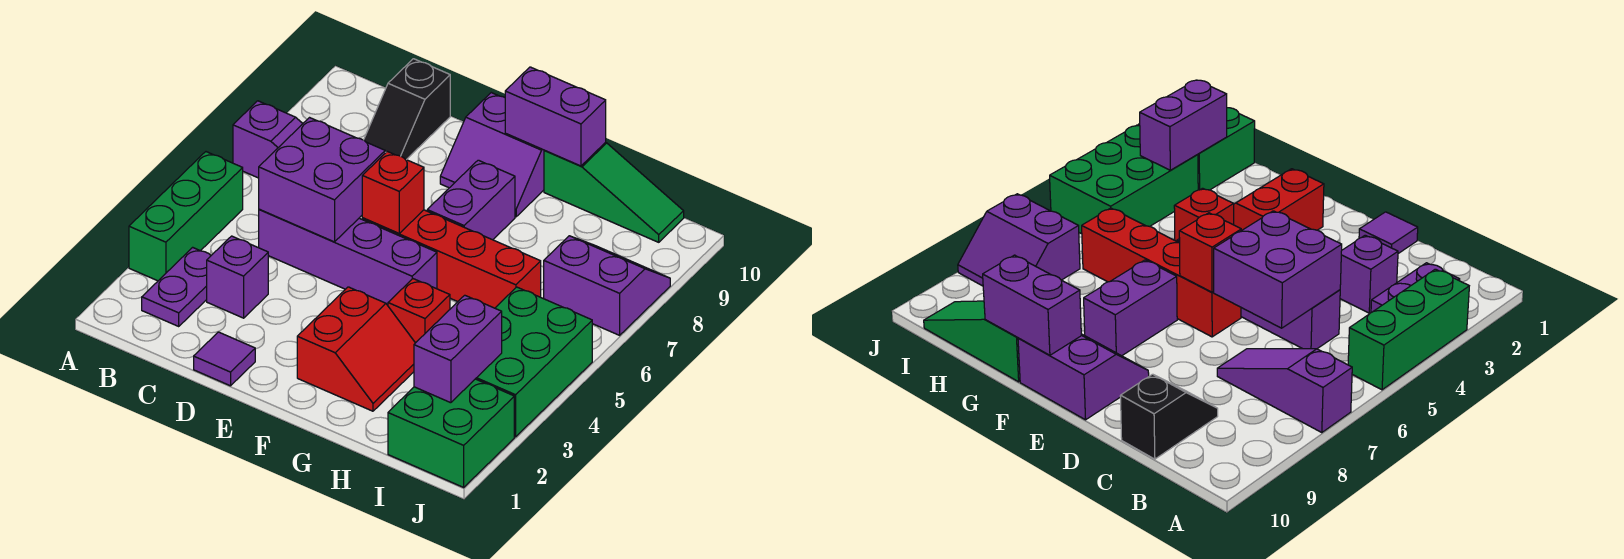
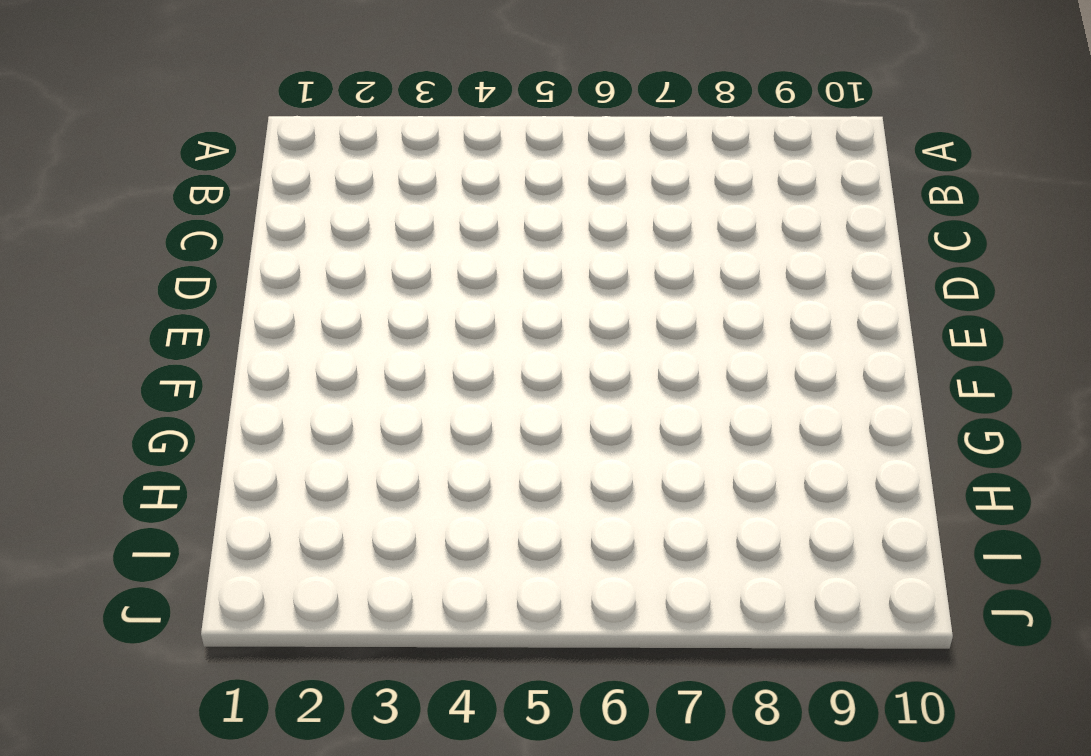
none -> green brick A3:A5 level 1
none -> purple slope A7:C7 level 1 top A
none -> purple plate B2:B3 level 1

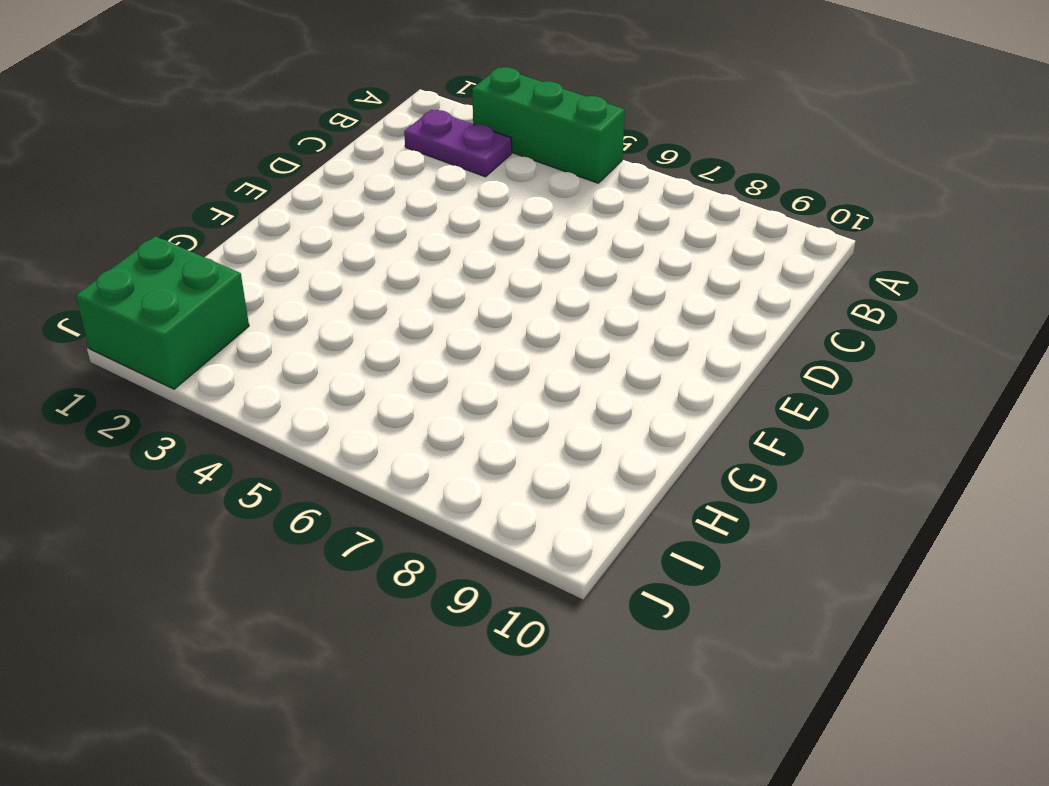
none -> purple slope A7:C7 level 1 top A
none -> purple brick C3 level 1
none -> purple brick C5:F5 level 1

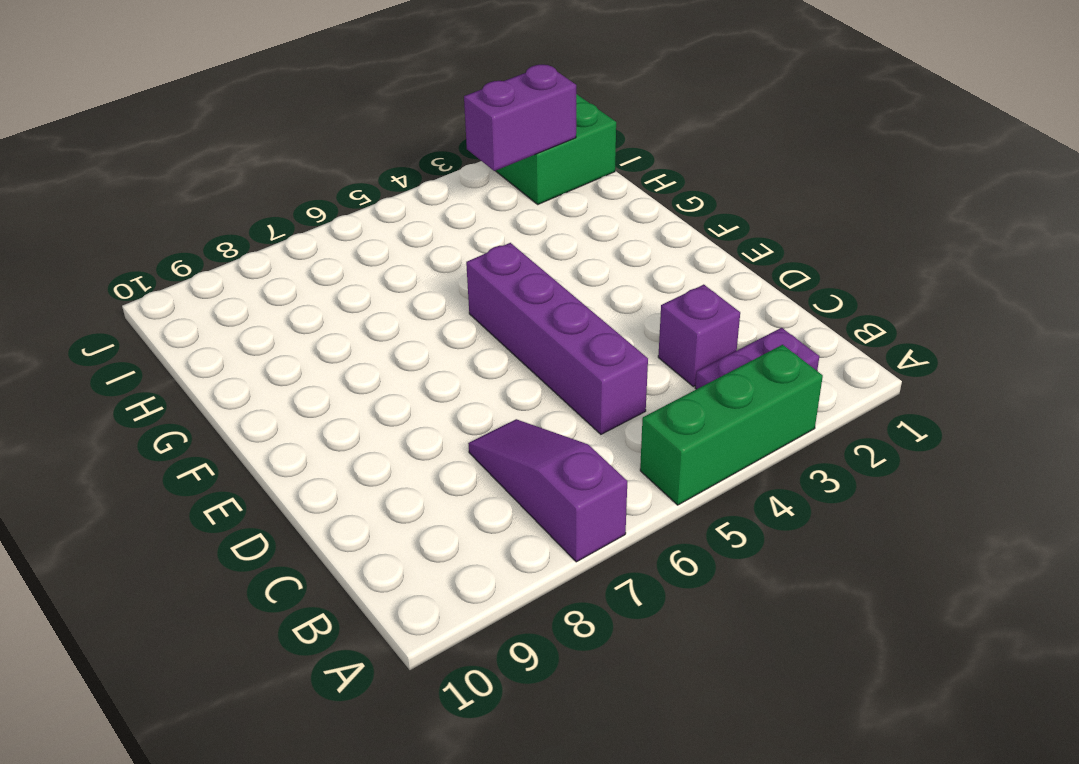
none -> black slope C9:C10 level 1 top 10
none -> purple tile D1 level 1
none -> red brick E6:H6 level 1

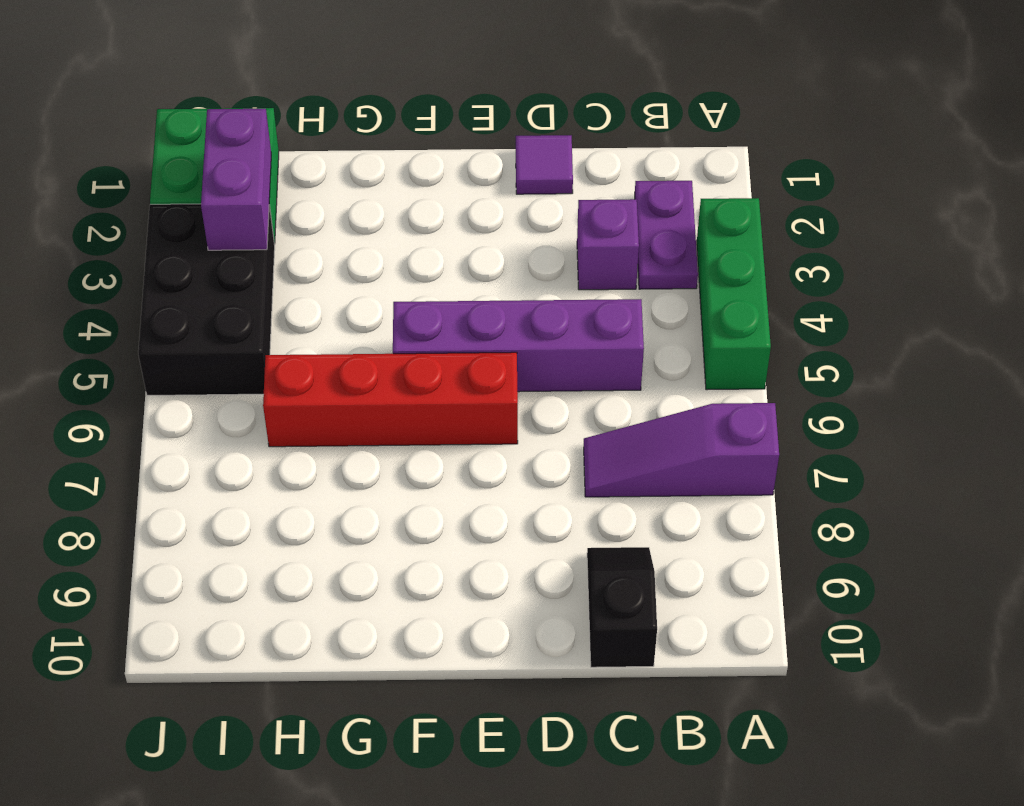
black brick I3:J5 level 1 -> green brick I3:J5 level 1
none -> purple slope E9:F10 level 1 top 10
none -> red slope F2:G3 level 1 top F
none -> purple brick F7:F8 level 1

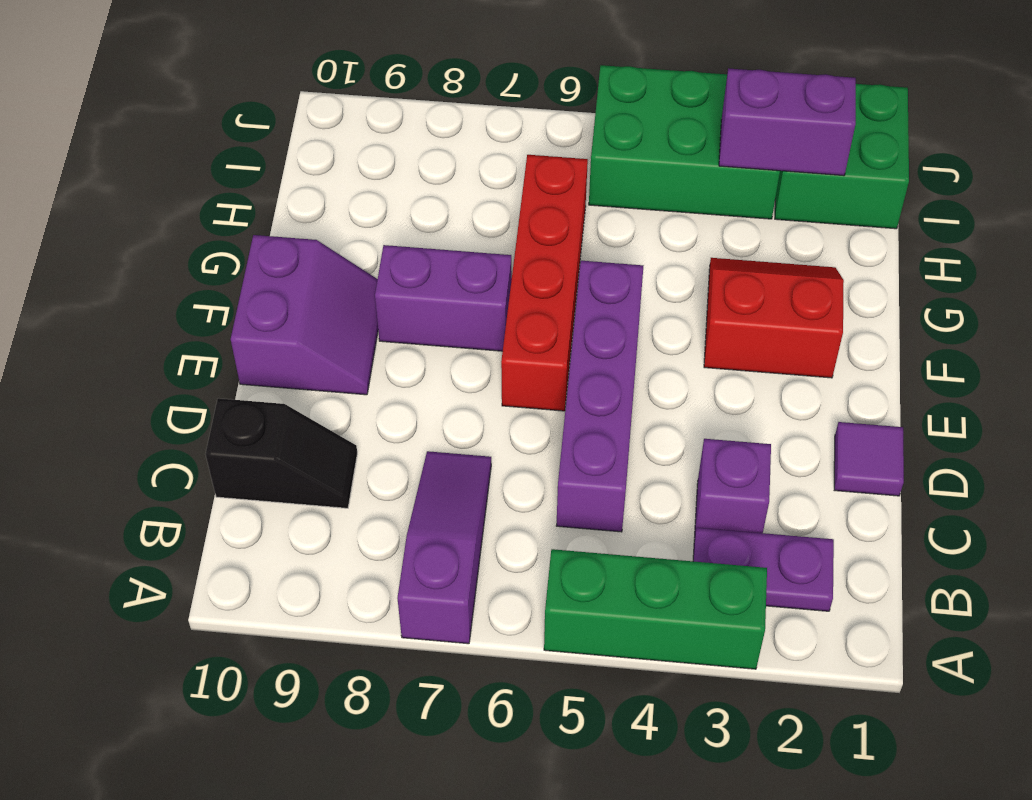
none -> red brick G4 level 1
none -> green slope G10:I10 level 1 top G
none -> purple slope I7:J8 level 1 top 7

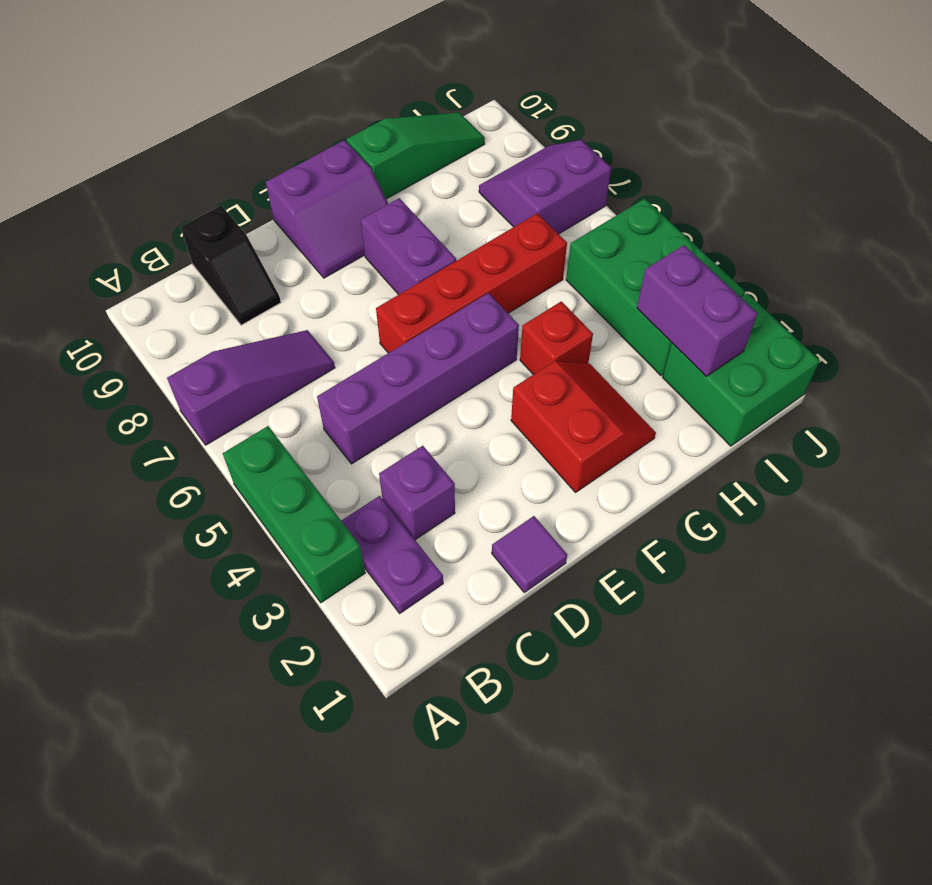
none -> purple brick C5:D6 level 2
none -> red brick E6 level 2
none -> purple brick F10:G10 level 2

